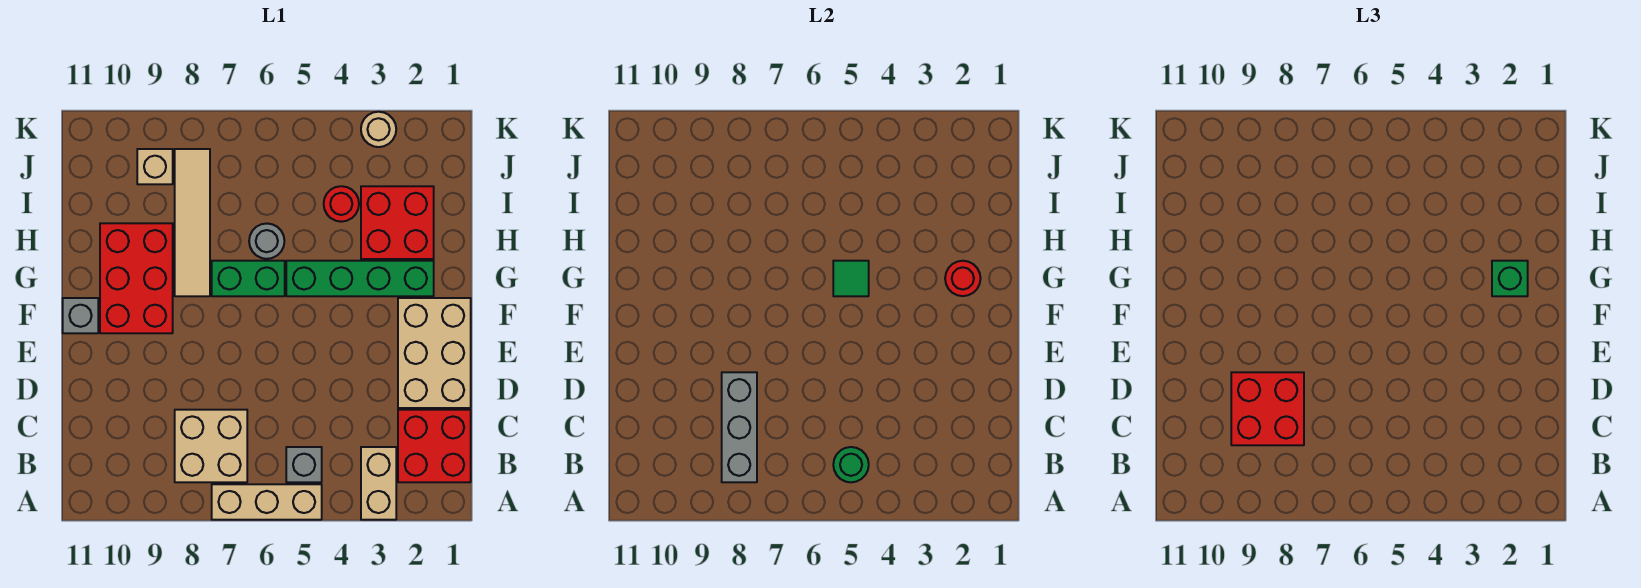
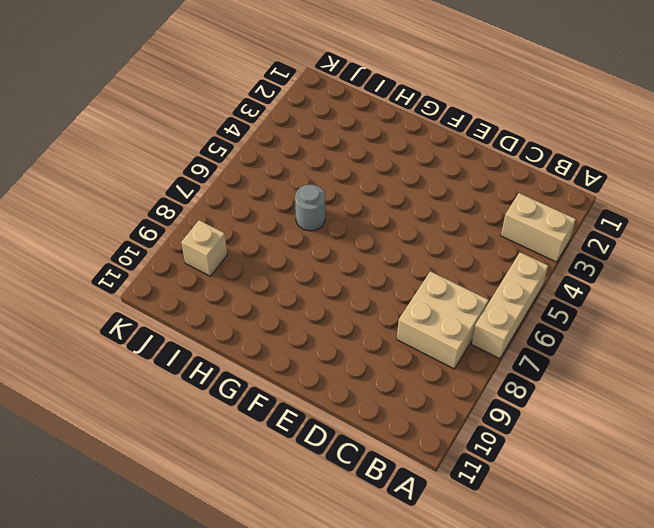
none -> red brick B1:C2 level 1
none -> grey brick B5 level 1
none -> tan brick D1:F2 level 1

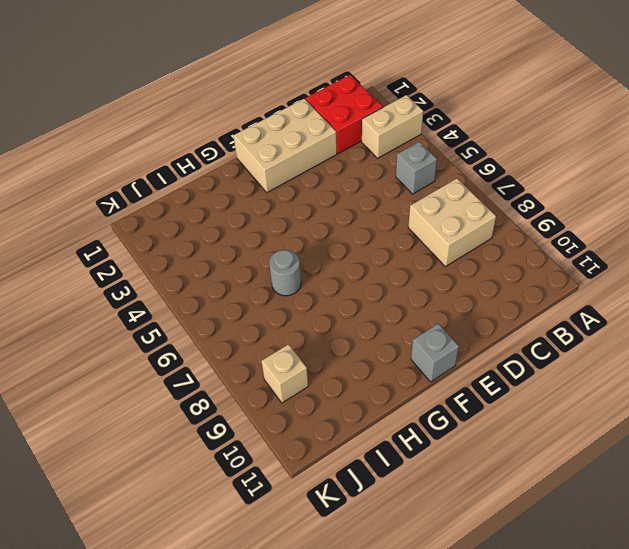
none -> tan brick A5:A7 level 1
none -> red brick F9:H10 level 1
none -> green brick G2:G5 level 1

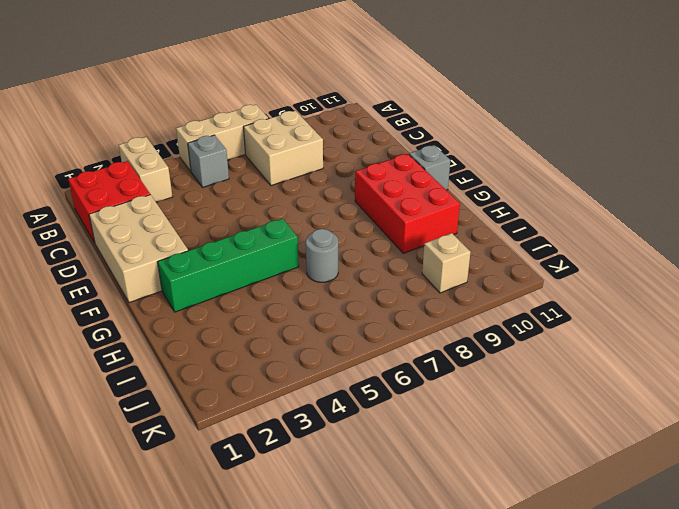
none -> green brick G6:G7 level 1
none -> tan tile G8:J8 level 1
none -> red brick H2:I3 level 1

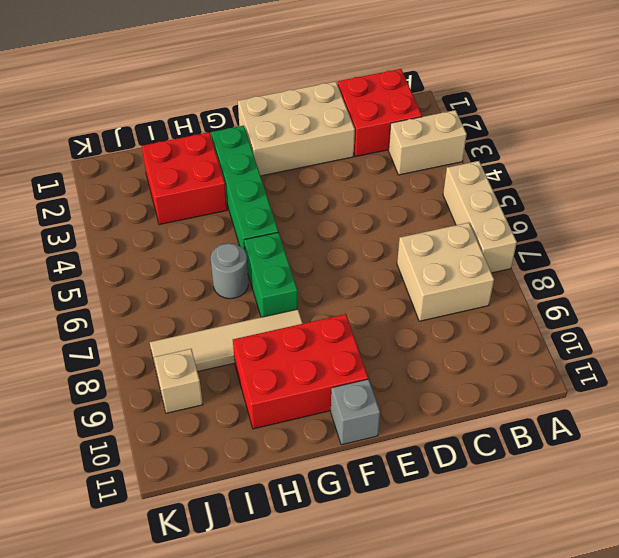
none -> grey brick B5 level 1
none -> red round brick I4 level 1
none -> tan round brick K3 level 1

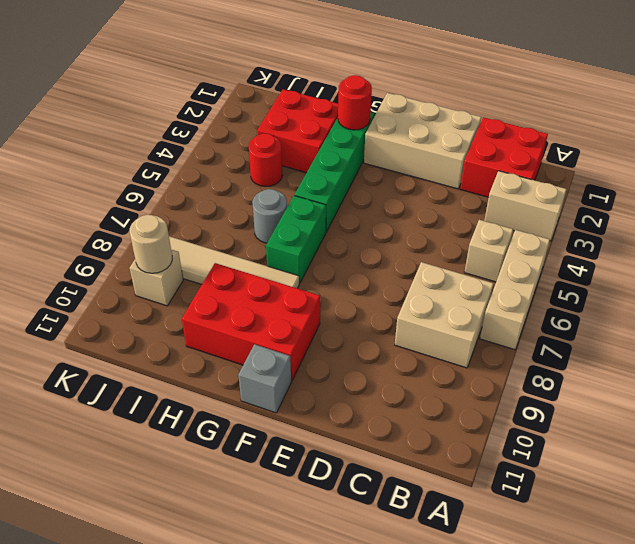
tan brick B5 level 1 -> grey brick B5 level 1
tan round brick J9 level 2 -> tan round brick K3 level 1
none -> green round brick B5 level 2
none -> grey brick B8:D8 level 2
none -> green tile G5 level 2

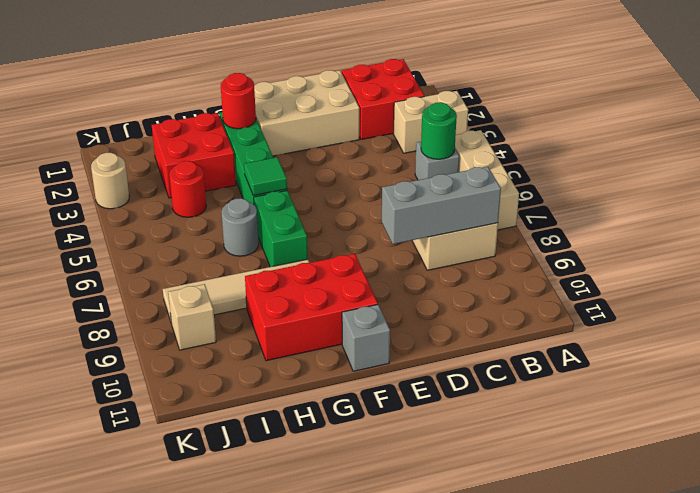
none -> red brick C8:D9 level 3
none -> green brick G2 level 3

